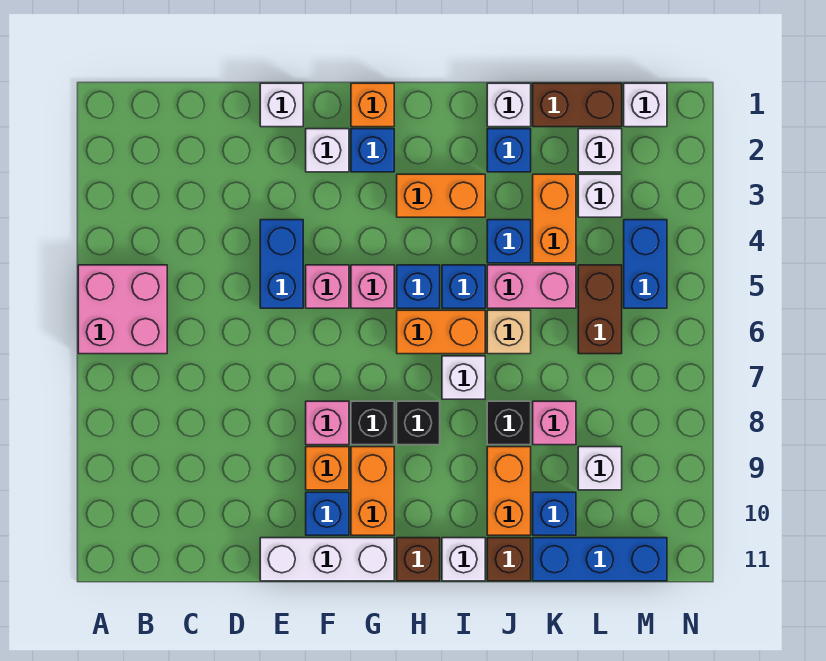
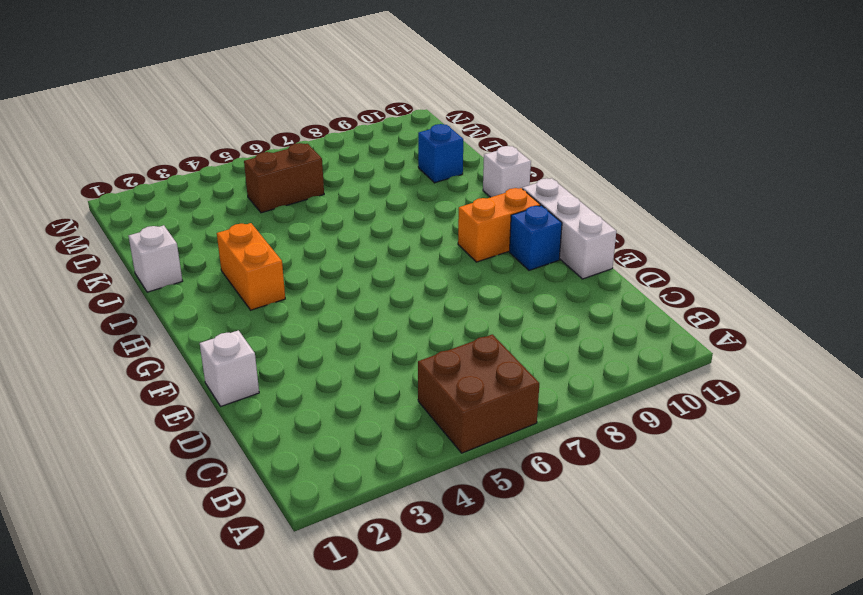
brown brick A5:B6 level 1 -> pink brick A5:B6 level 1
none -> blue brick E4:E5 level 1
none -> white brick F2 level 1
none -> pink brick F5 level 1
none -> pink brick F8 level 1

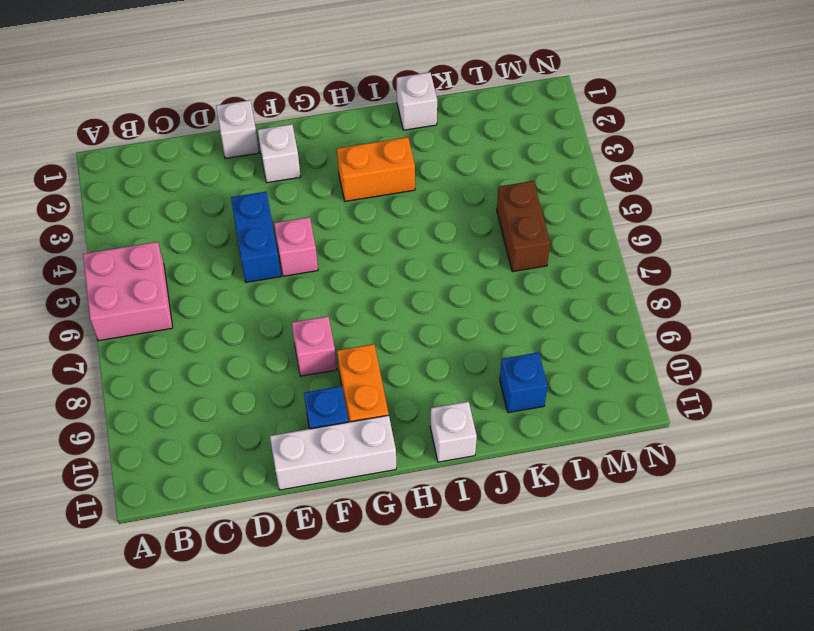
none -> orange brick F9 level 1
none -> orange brick G1 level 1
none -> blue brick G2 level 1
none -> pink brick G5 level 1

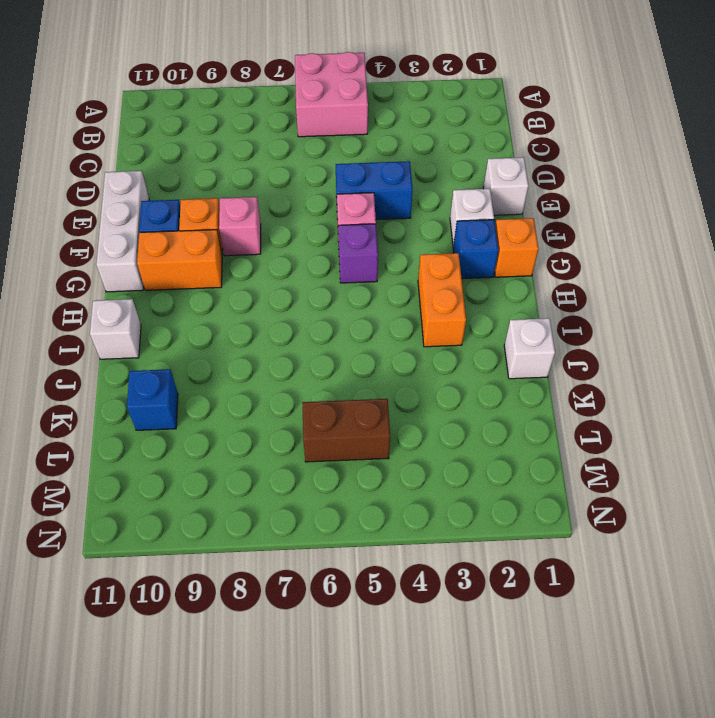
purple brick G5 level 1 -> pink brick G5 level 1
none -> black brick G8 level 1
none -> blue brick H5 level 1
none -> orange brick H6:I6 level 1
none -> black brick H8 level 1

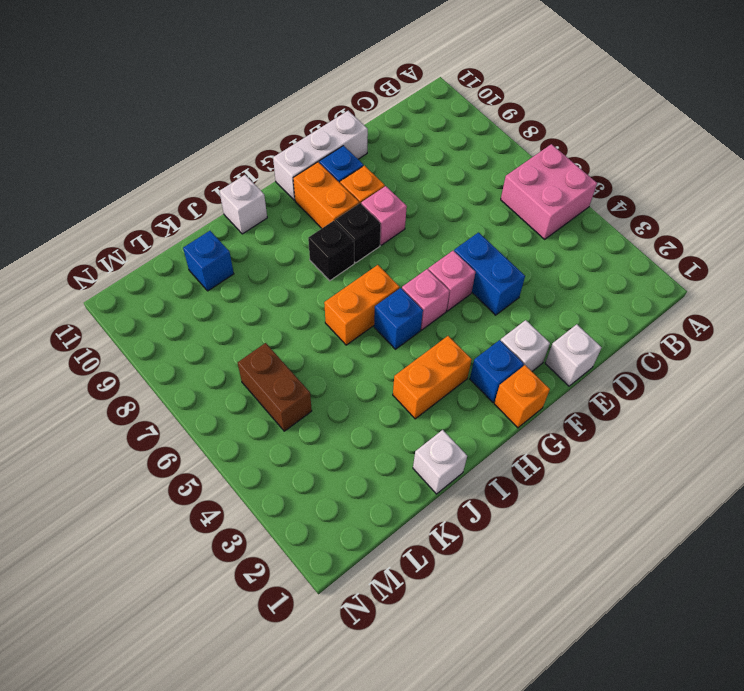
none -> brown brick H11 level 1
none -> blue brick I5 level 1
none -> white brick I7 level 1
none -> blue brick J2 level 1

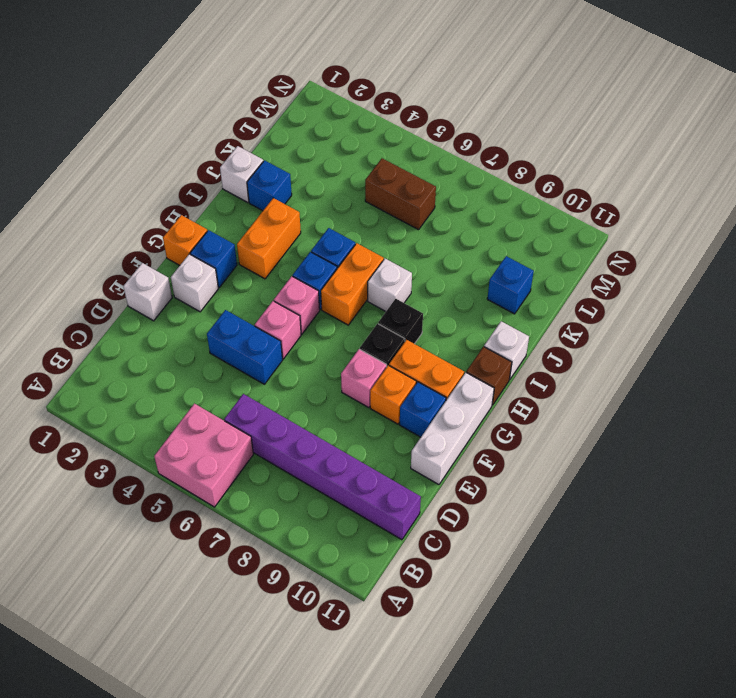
purple brick C6:C11 level 1 -> none
none -> blue brick J4 level 1
none -> pink brick J5:K5 level 1
none -> tan brick J6 level 1
none -> black brick J8 level 1

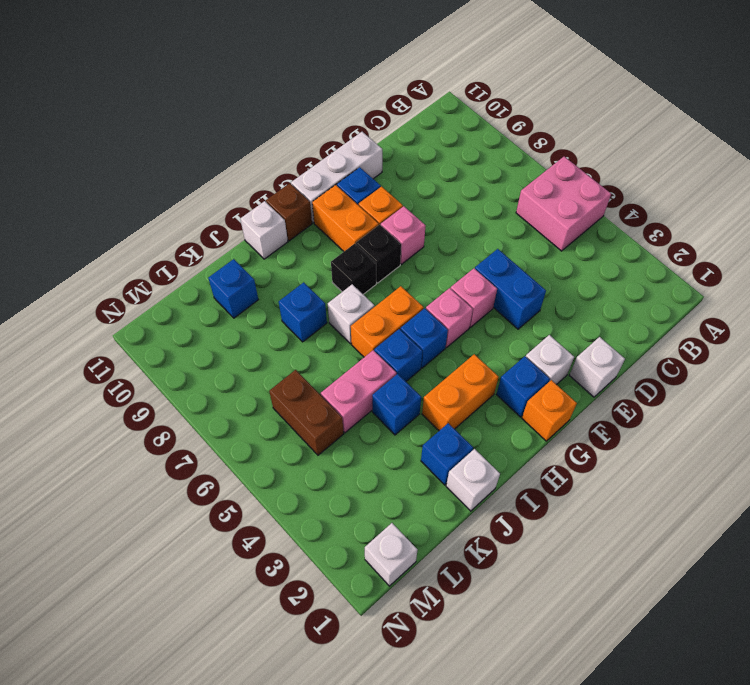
blue brick J8 level 1 -> black brick J8 level 1
none -> tan brick J6 level 1
none -> orange brick J9:J10 level 1
none -> brown brick J11 level 1
none -> brown brick K1:L1 level 1

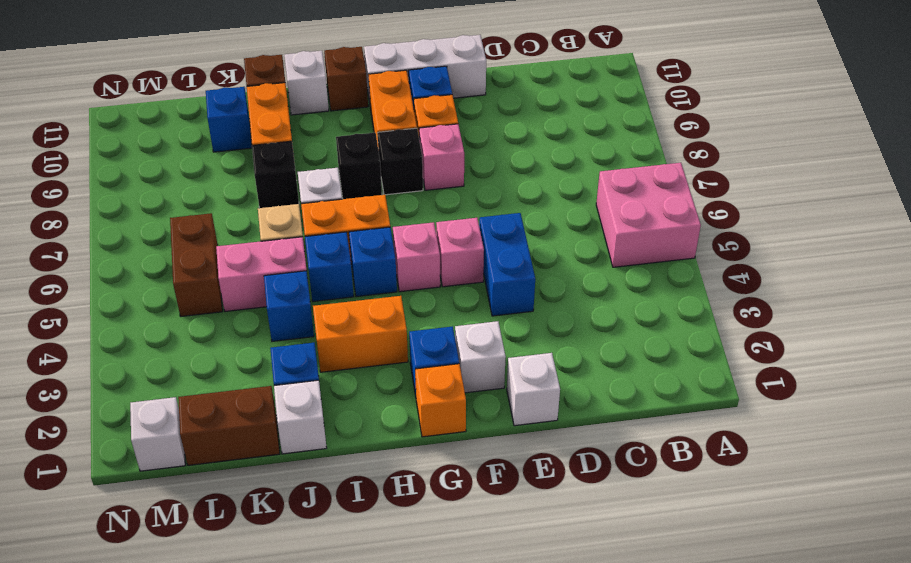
none -> orange brick K3:K4 level 1
none -> pink brick K8 level 1
none -> blue brick K11:M11 level 1
none -> white brick L2 level 1

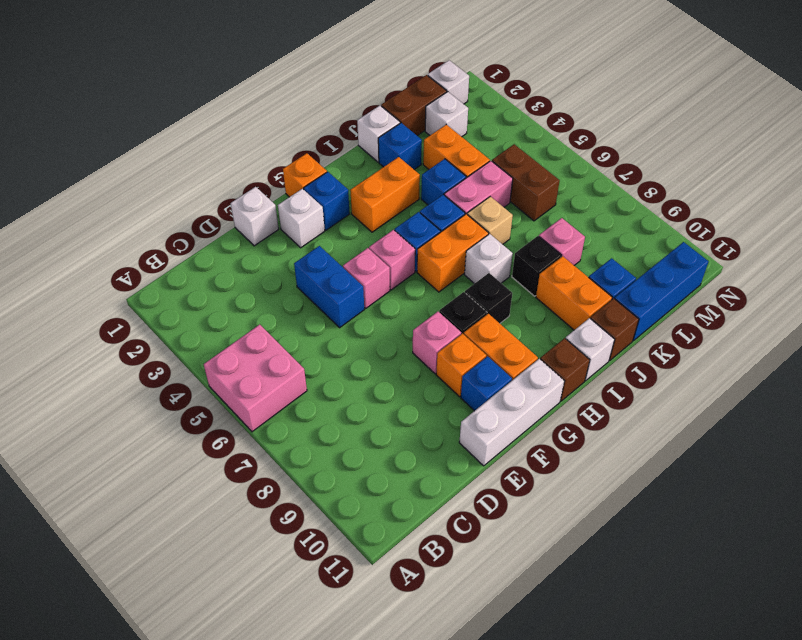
none -> white brick L3 level 1
none -> white brick L9 level 1
none -> blue brick M4:M5 level 1

